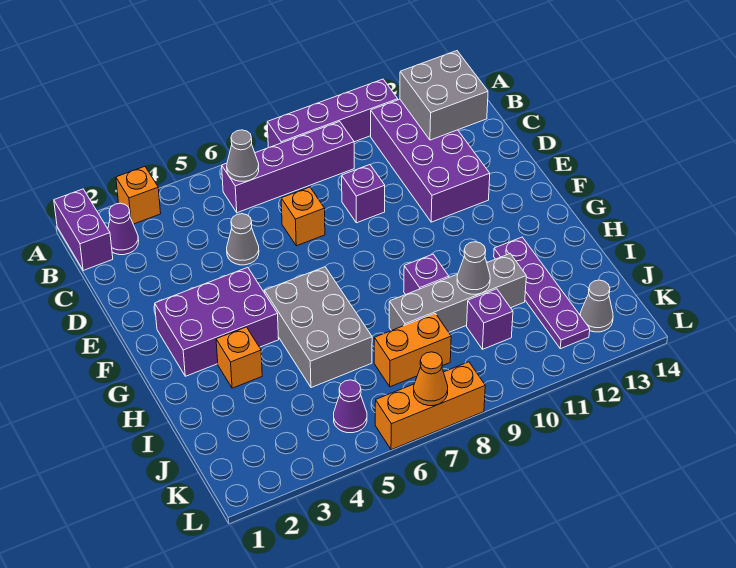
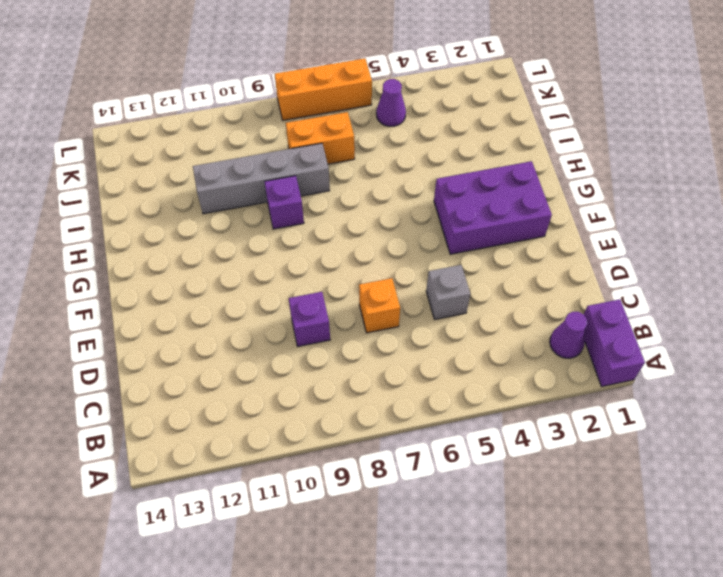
grey brick D5 level 1 -> grey cone D5 level 1
none -> orange brick A3 level 1
none -> purple brick A8:A11 level 1
none -> purple brick B6:B9 level 1

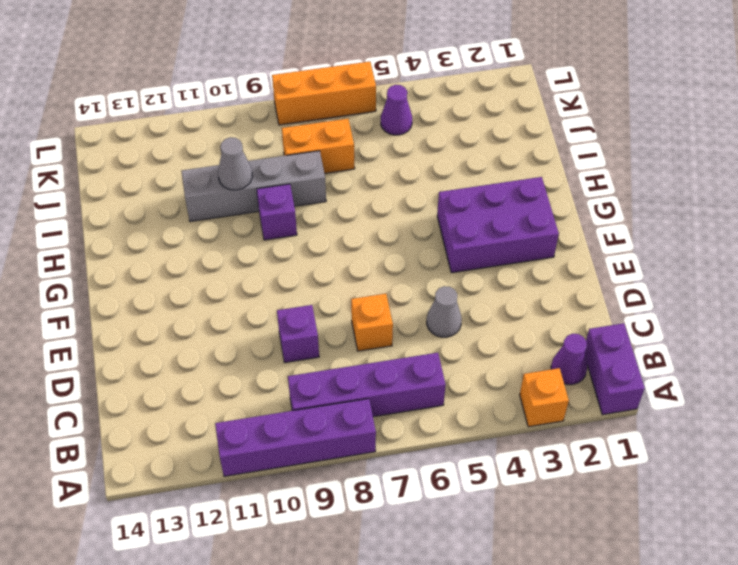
none -> purple brick B11:E12 level 1
none -> grey brick G5:I6 level 1
none -> orange brick H3 level 1

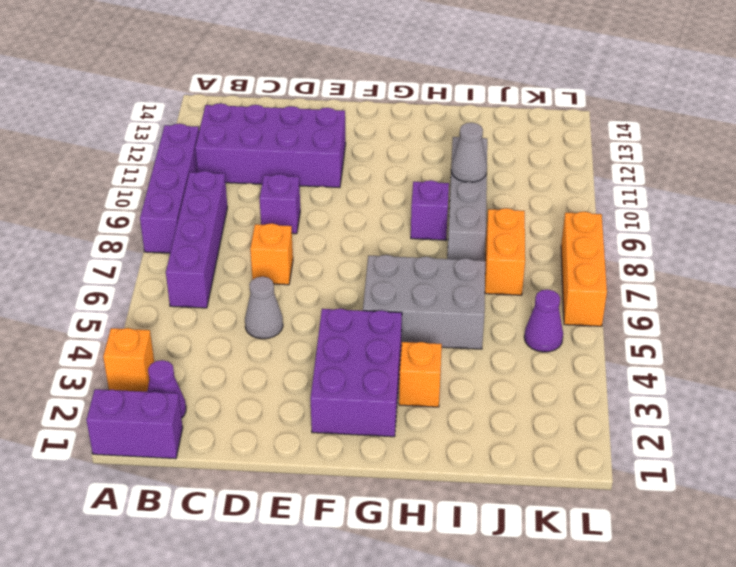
none -> purple plate H12:K12 level 1
none -> purple brick J10 level 1
none -> grey cone K13 level 1

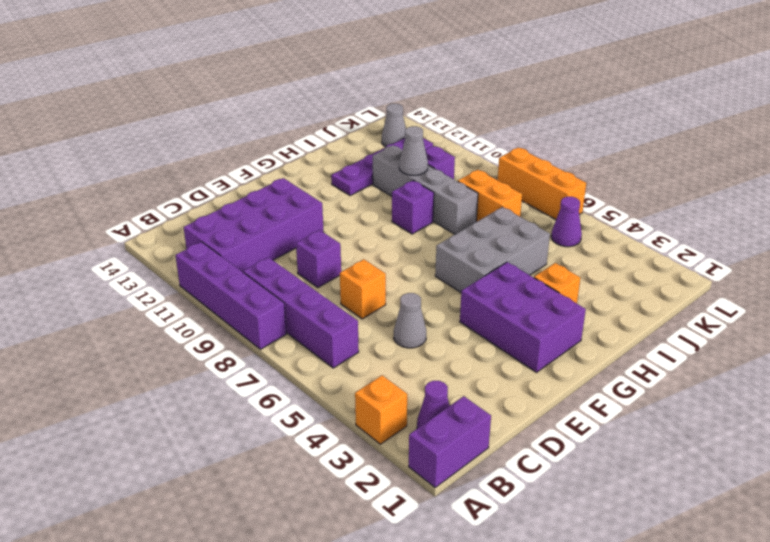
none -> grey cone B6 level 2
none -> grey brick B12:C13 level 2
none -> orange cone L7 level 2

